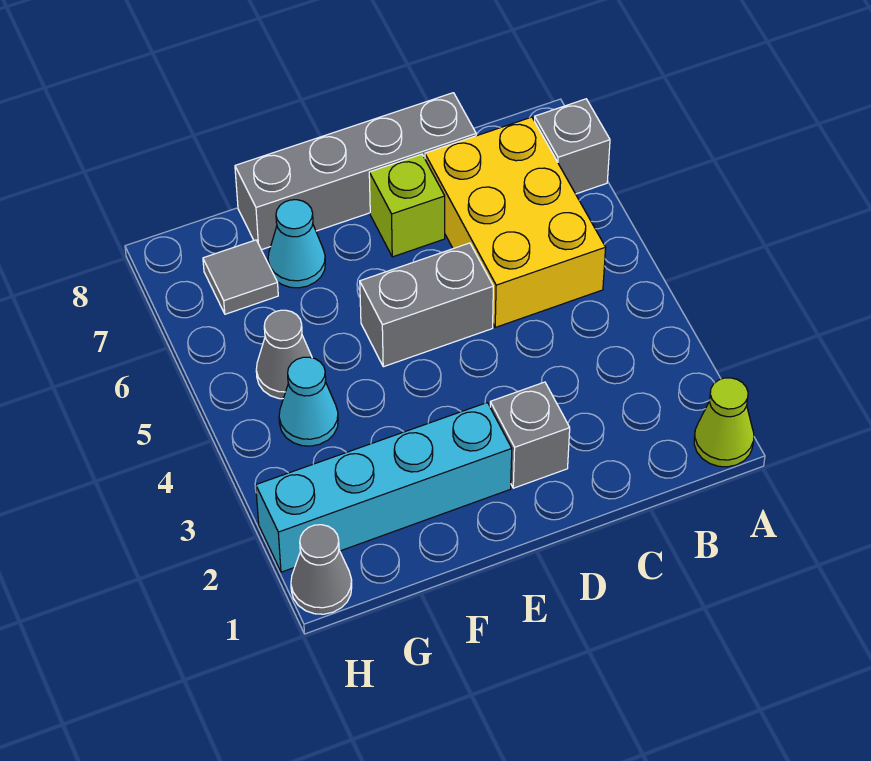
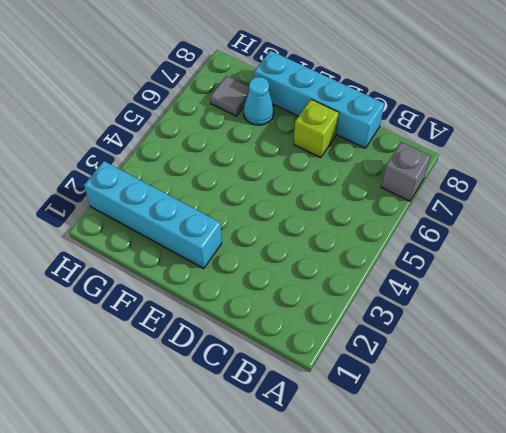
cyan brick C8:F8 level 1 -> grey brick C8:F8 level 1
none -> lime cone A1 level 1
none -> yellow brick B5:C7 level 1
none -> grey brick D2 level 1

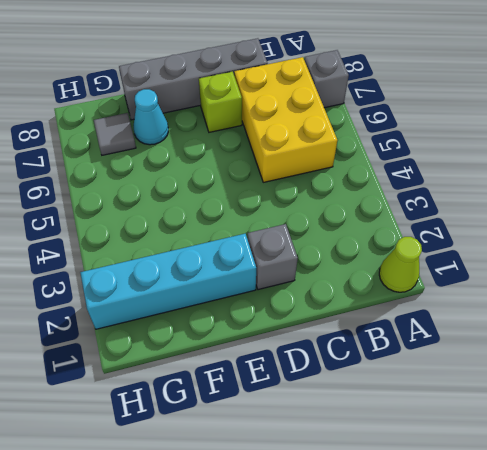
none -> grey brick D5:E5 level 1
none -> cyan cone G4 level 1
none -> grey cone G5 level 1

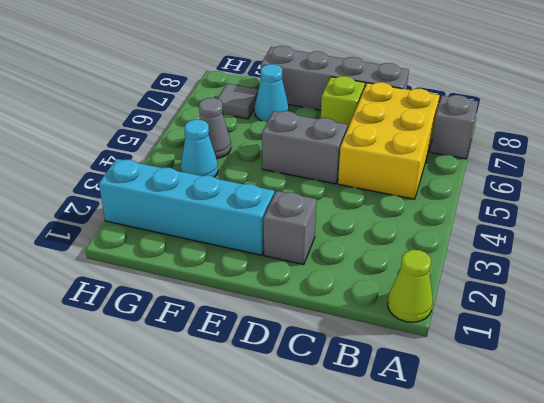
none -> grey cone H1 level 1

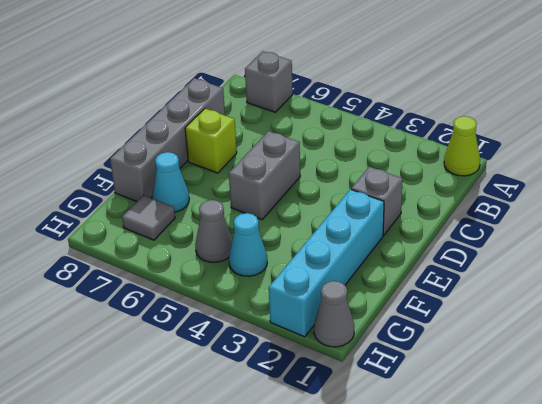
none -> yellow brick B5:C7 level 1

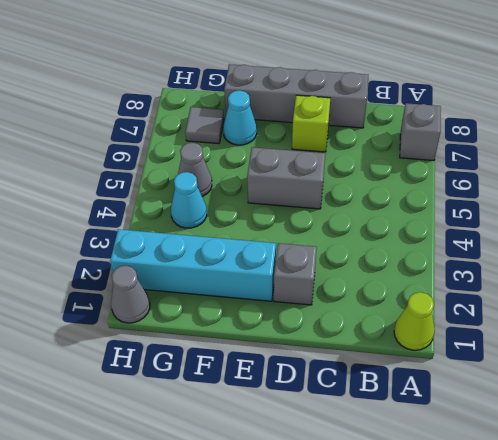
none -> yellow brick B5:C7 level 1

